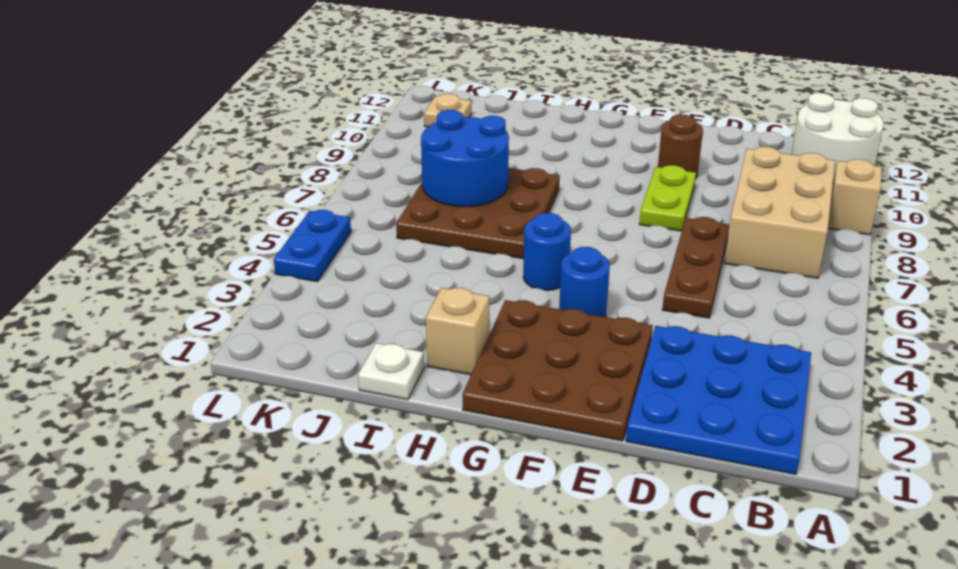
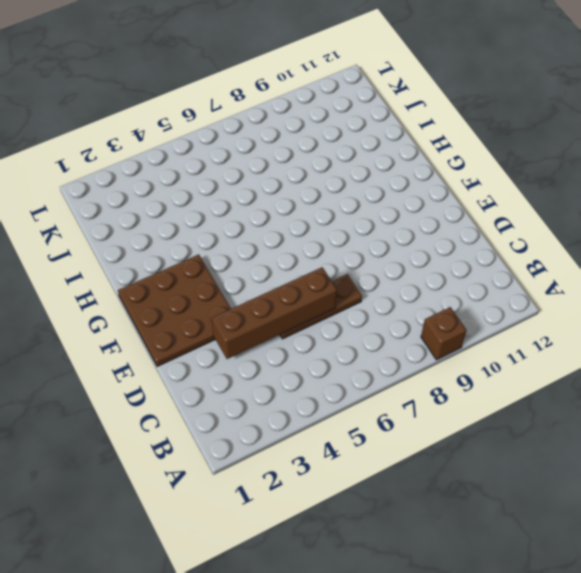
brown brick A9 level 1 -> tan brick A9 level 1
brown brick D3:D6 level 2 -> none
none -> white round brick A11:B12 level 1
none -> blue plate B1:D3 level 1
none -> tan brick B7:C9 level 1

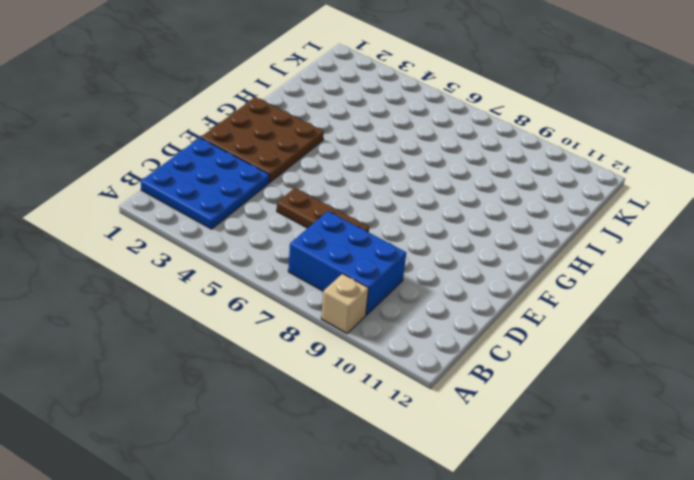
blue brick B7:C9 level 1 -> tan brick B7:C9 level 1
none -> white round brick A11:B12 level 1
none -> lime plate E8:E9 level 1
none -> brown round brick E10 level 1

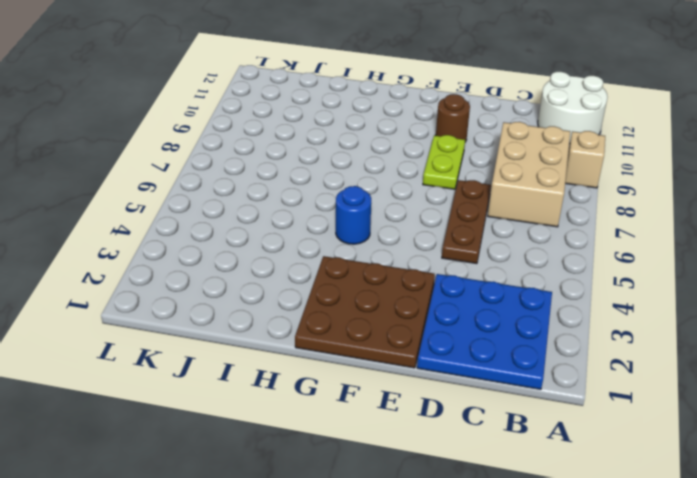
none -> blue round brick F4 level 1
none -> tan brick H2 level 1
none -> brown plate H6:J8 level 1

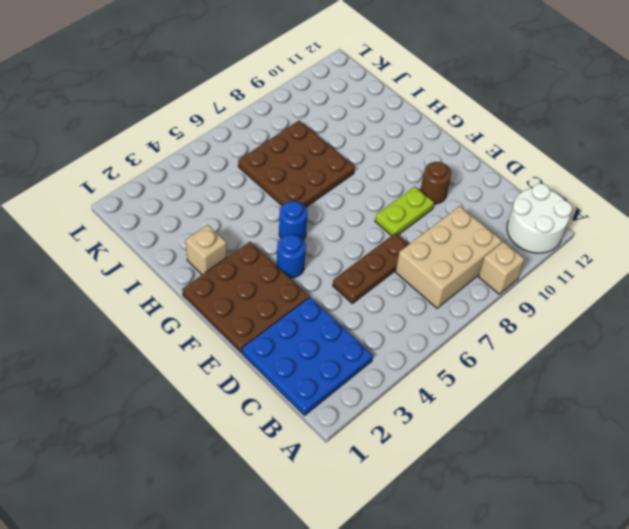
none -> white plate I1 level 1
none -> tan plate K11 level 1
none -> blue plate L4:L5 level 1

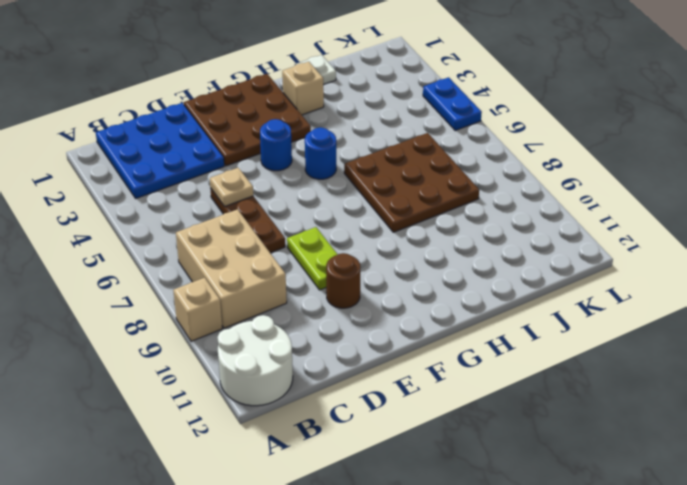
tan plate D5 level 2 -> tan plate K11 level 1
none -> blue round brick I7:J8 level 2

